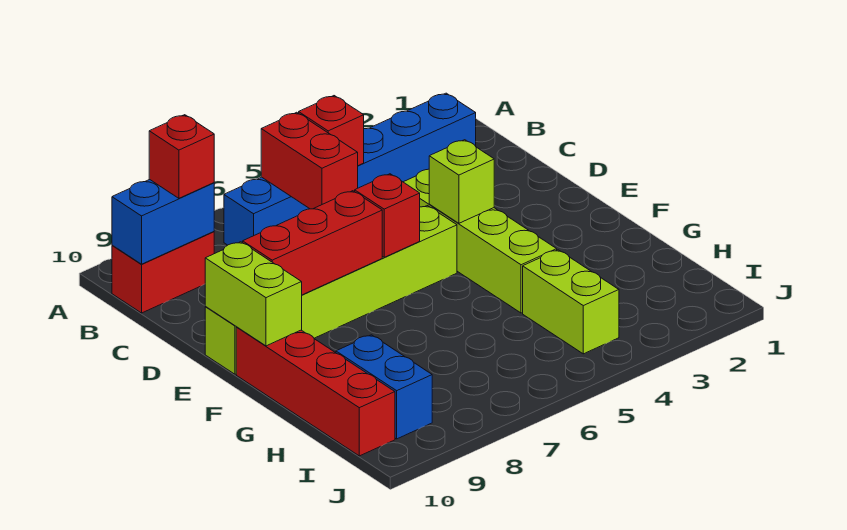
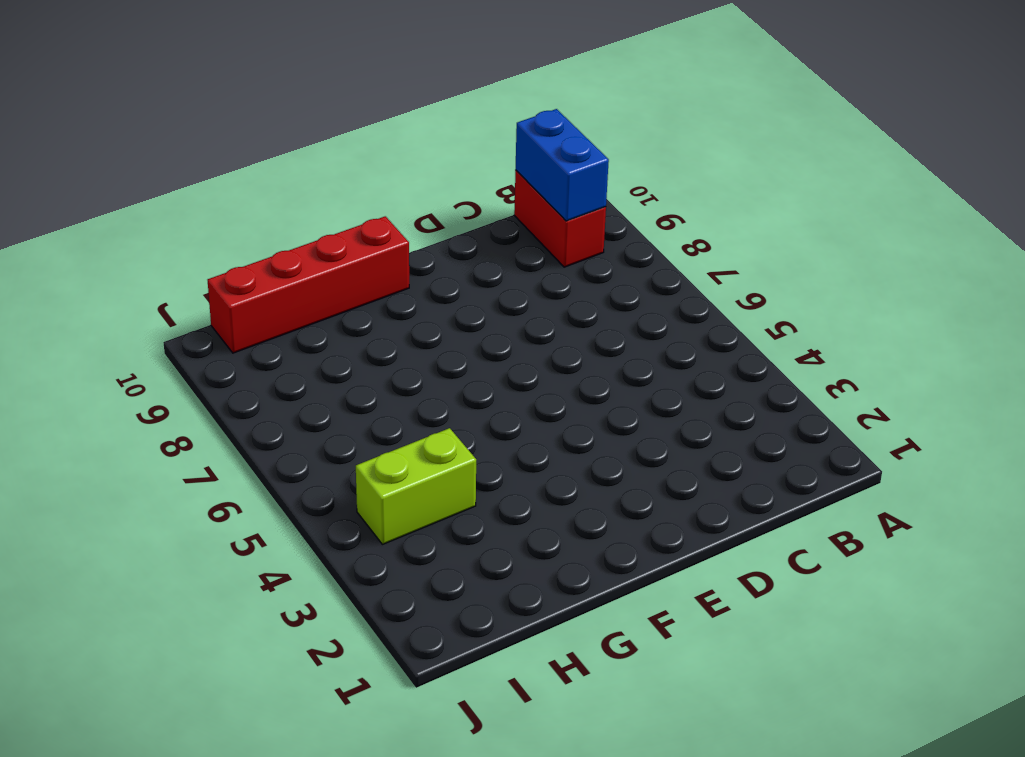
none -> blue brick B2:B7 level 1
none -> lime brick D4:G4 level 1
none -> lime brick E5:E10 level 1

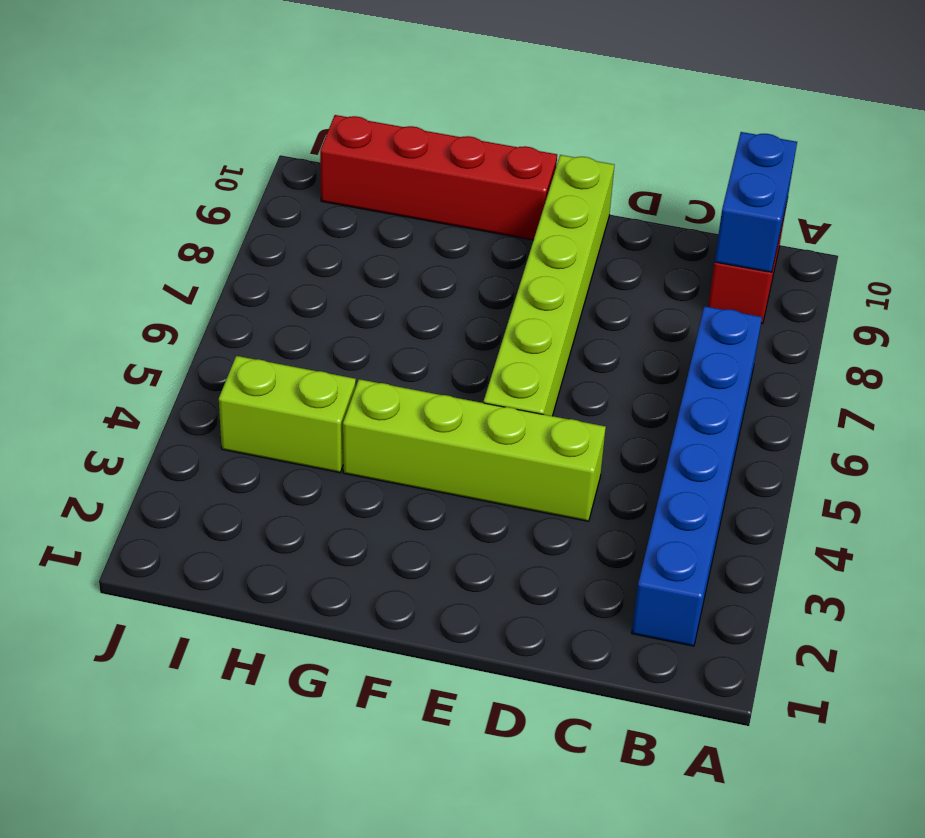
none -> blue brick H9:I9 level 1
none -> red brick B5 level 2
none -> red brick B6:C6 level 2

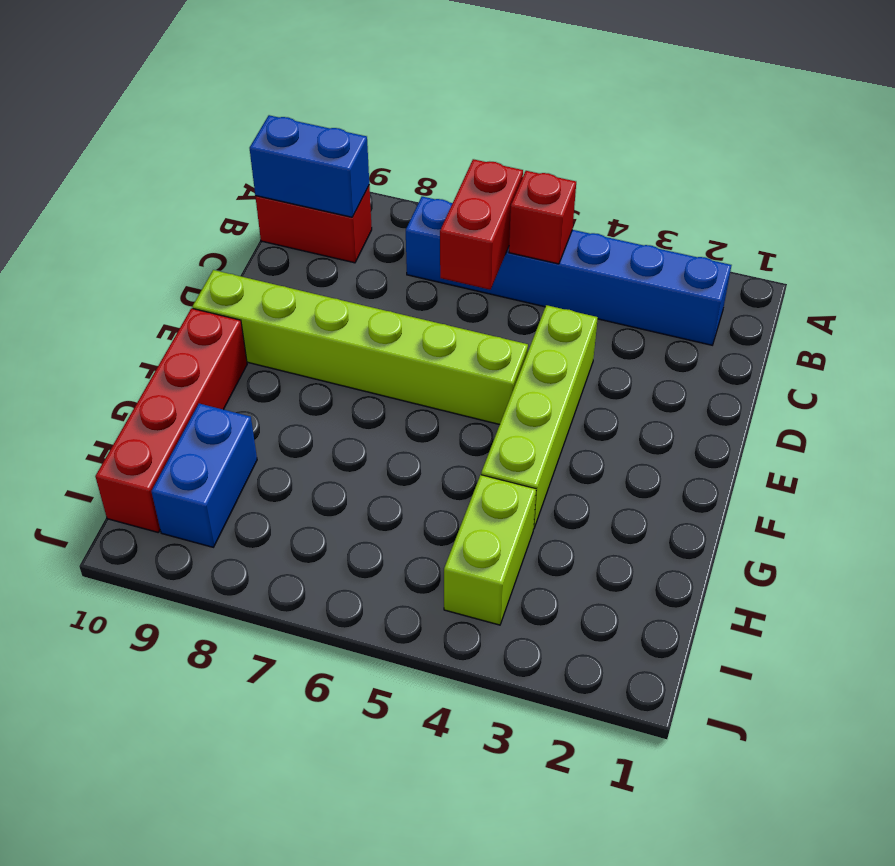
none -> lime brick E4 level 2
none -> red brick E6 level 2
none -> red brick E7:E9 level 2

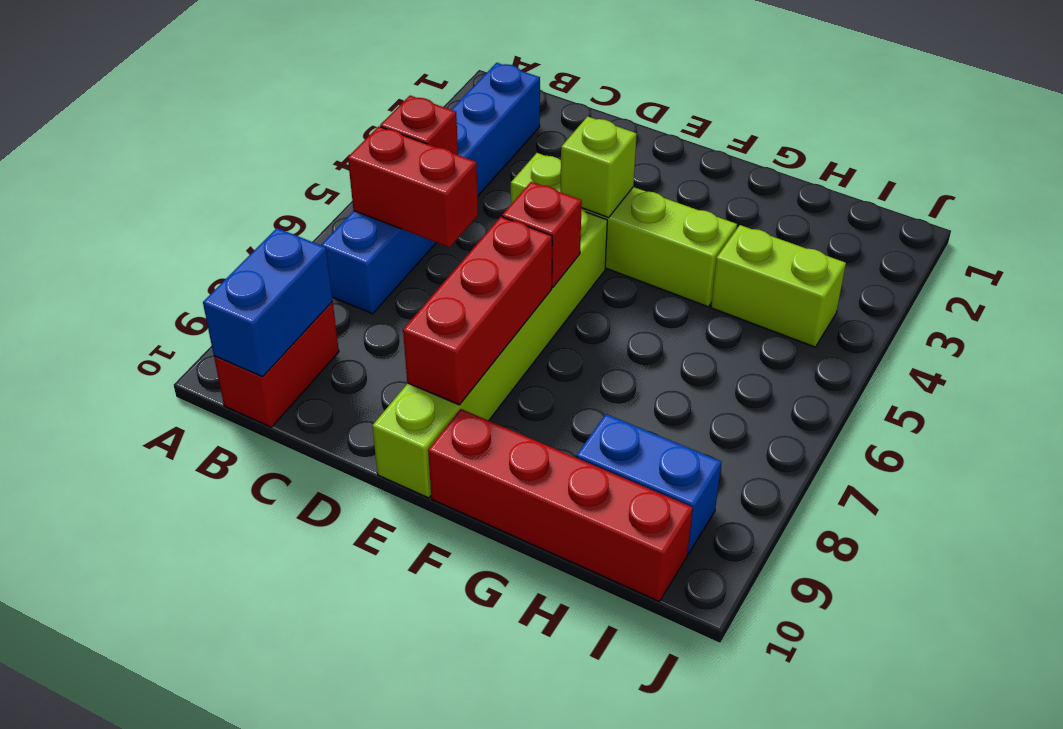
none -> lime brick E10:F10 level 2
none -> red brick B9 level 3

